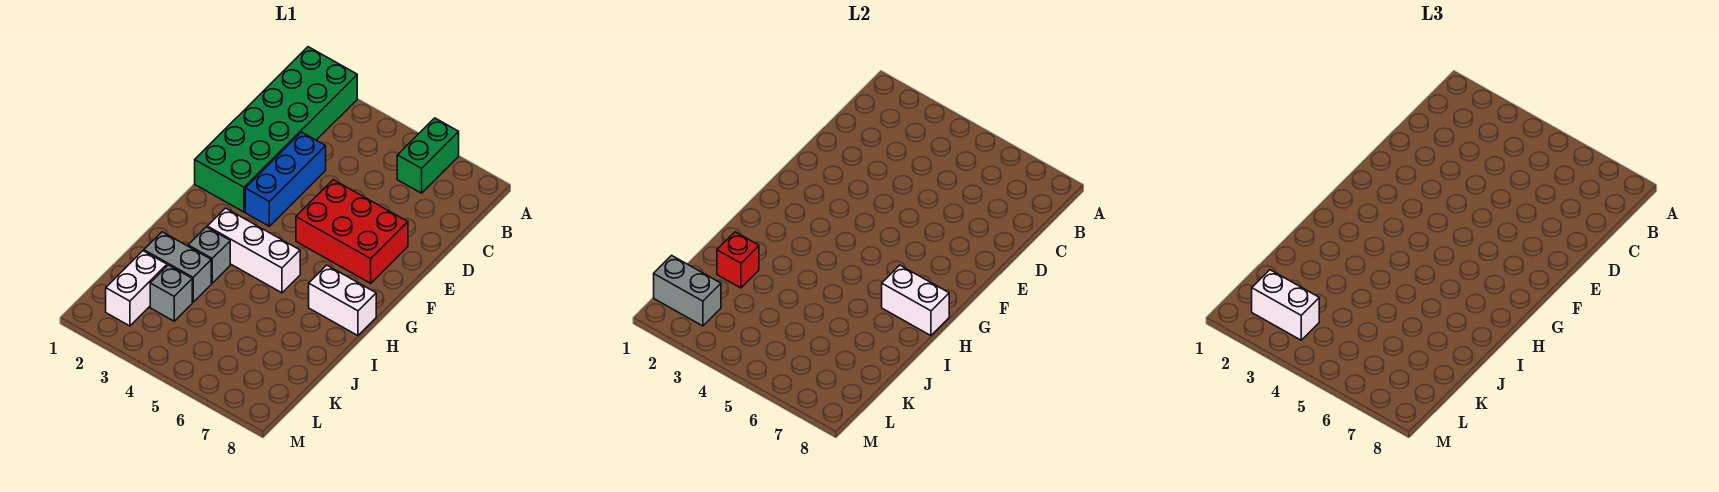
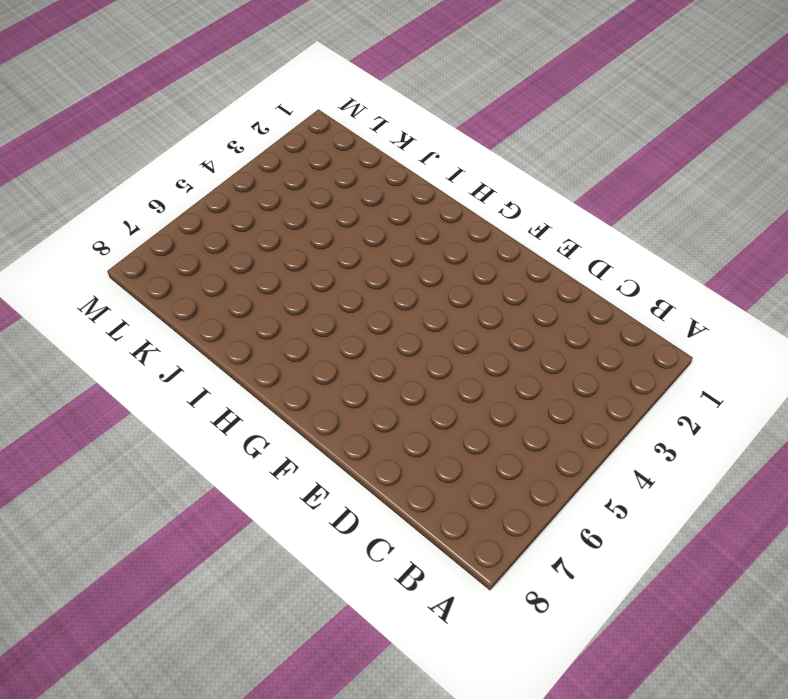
none -> green brick A1:F2 level 1
none -> green brick A6:B6 level 1
none -> blue brick D3:F3 level 1

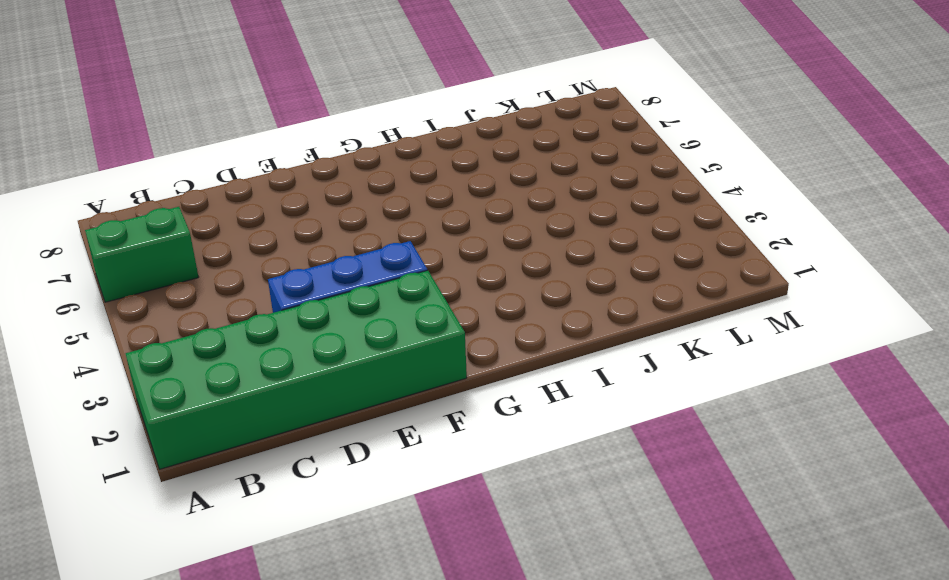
none -> red brick E5:F7 level 1
none -> white brick H3:H5 level 1
none -> white brick H7:H8 level 1

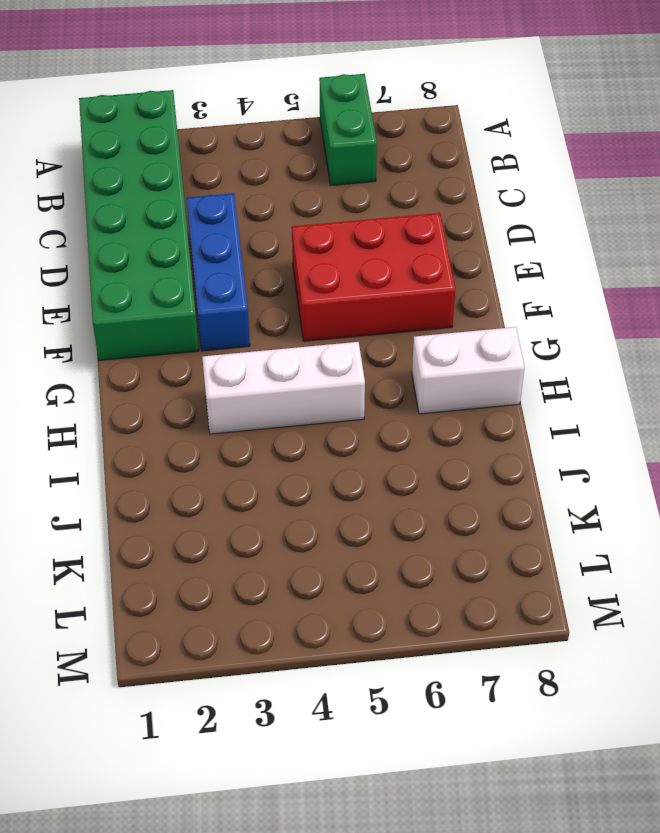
none -> grey brick I3 level 1
none -> grey brick J2:J3 level 1
none -> white brick K2:L2 level 1

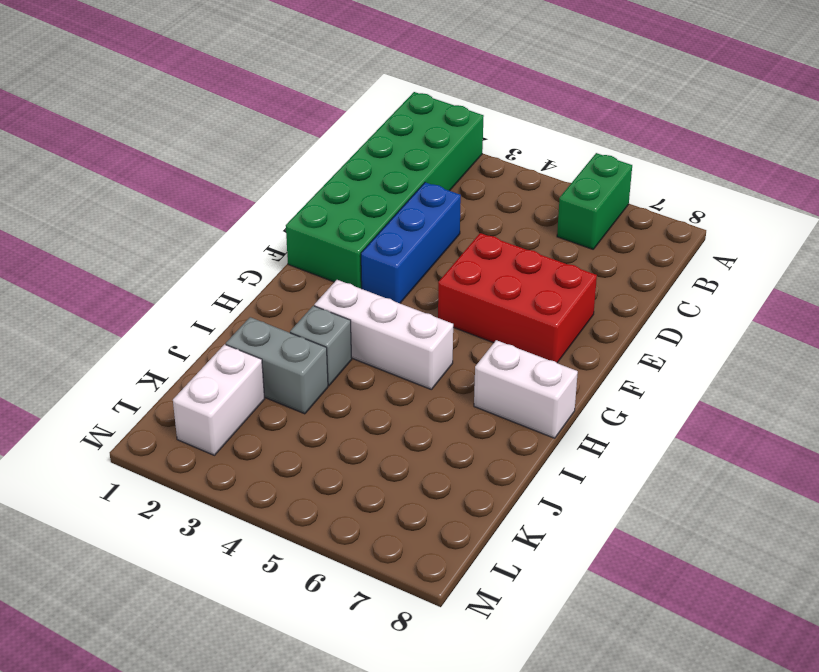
none -> grey brick K3 level 1
none -> white brick H7:H8 level 2
none -> red brick J2 level 2

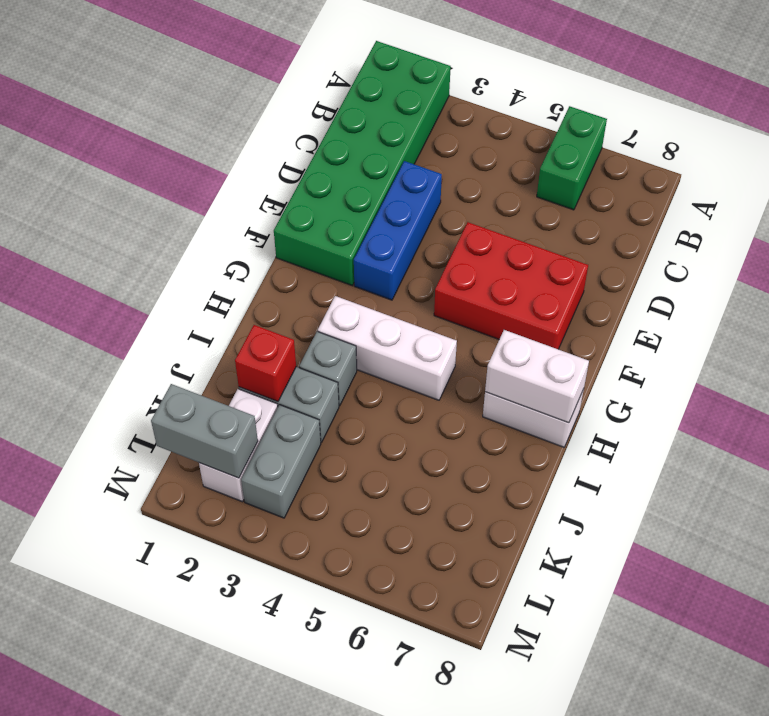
grey brick K3:L3 level 1 -> grey brick K3 level 1
none -> white brick L2:L3 level 3

